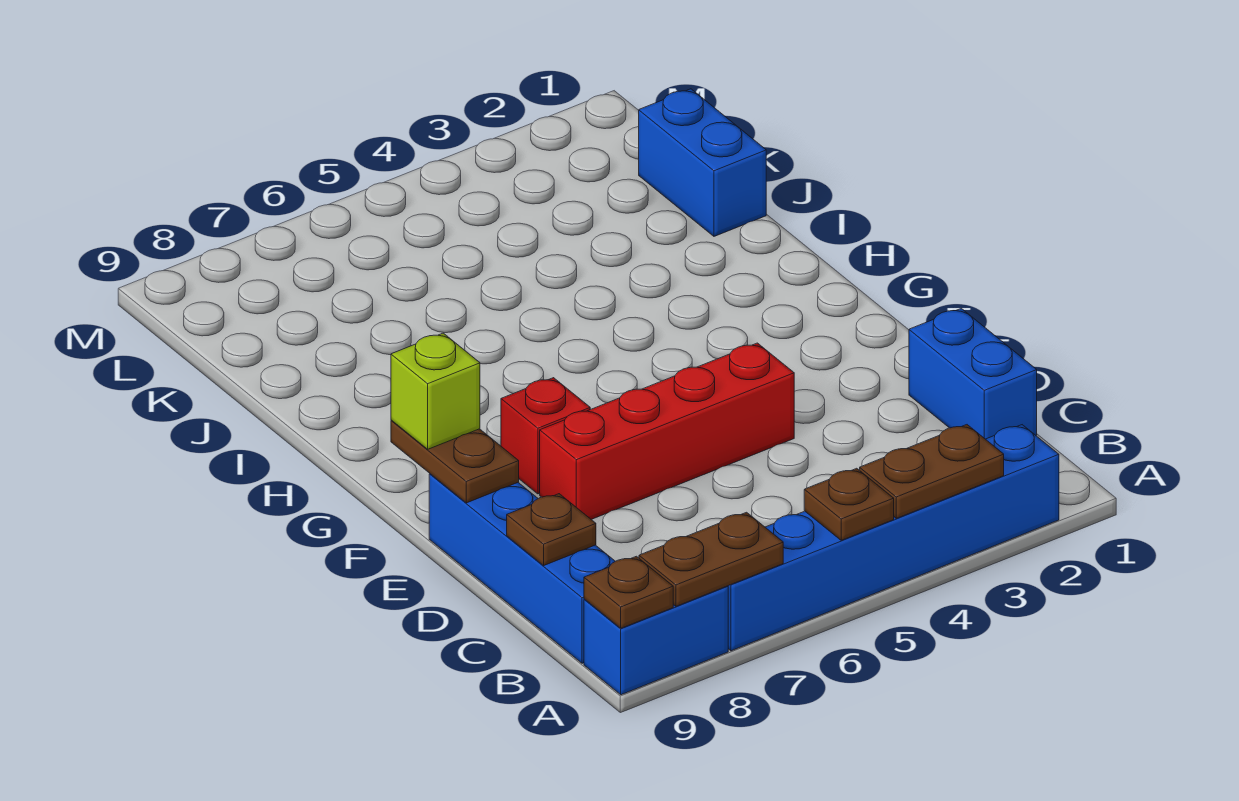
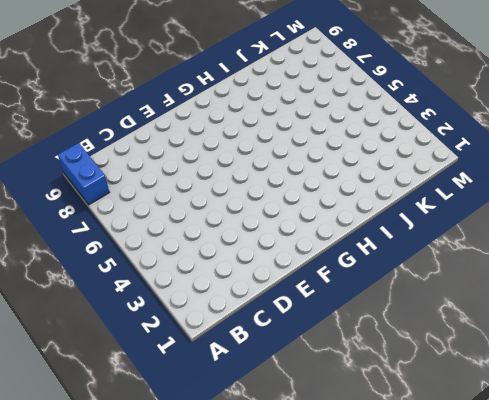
none -> blue brick A2:A7 level 1
none -> blue brick B9:E9 level 1
none -> blue brick C1:D1 level 1

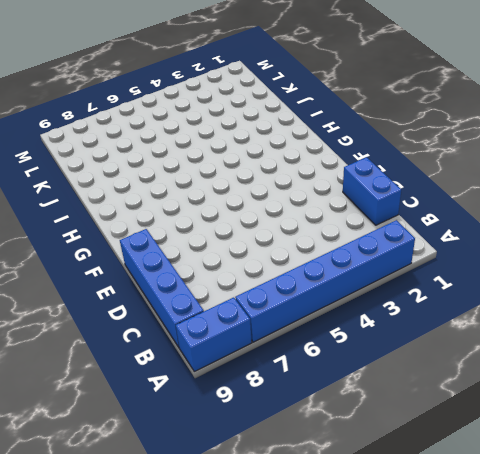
none -> red brick E4:E7 level 1
none -> red brick F7 level 1
none -> blue brick J1:K1 level 1

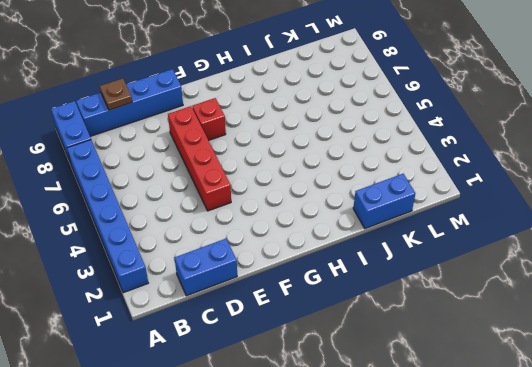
none -> brown plate A3:A4 level 2
none -> brown plate A5 level 2
none -> brown plate A7:A8 level 2

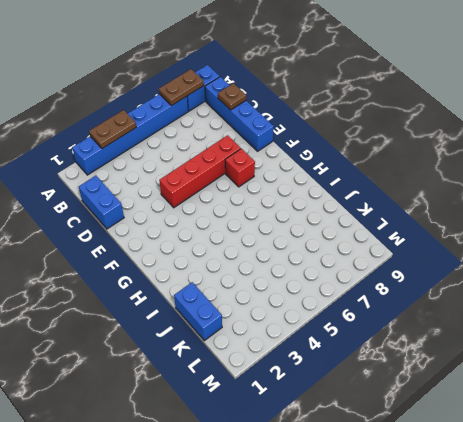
none -> brown plate A5 level 2
none -> brown plate A9 level 2
none -> brown plate E9:F9 level 2

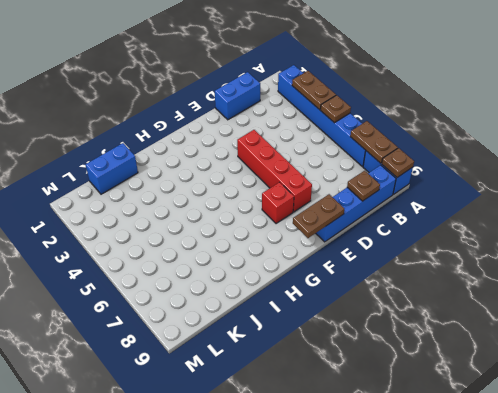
none -> lime brick F9 level 3

